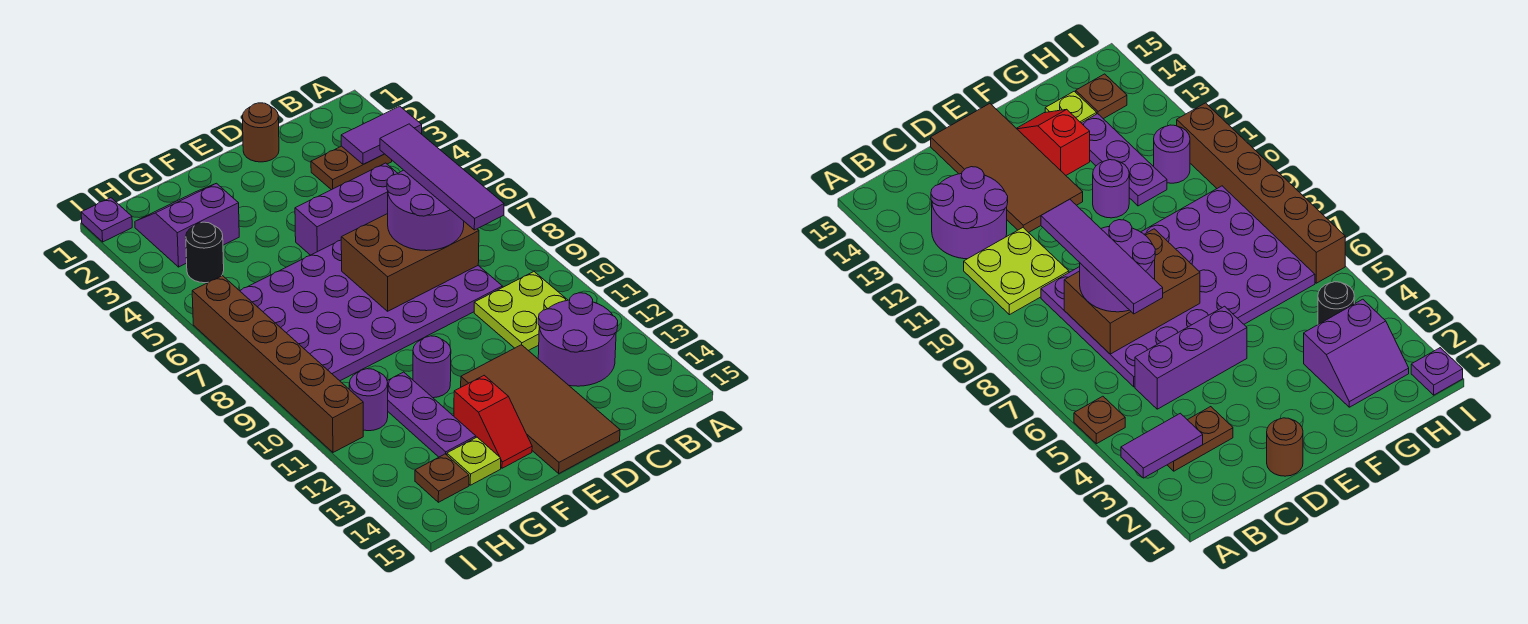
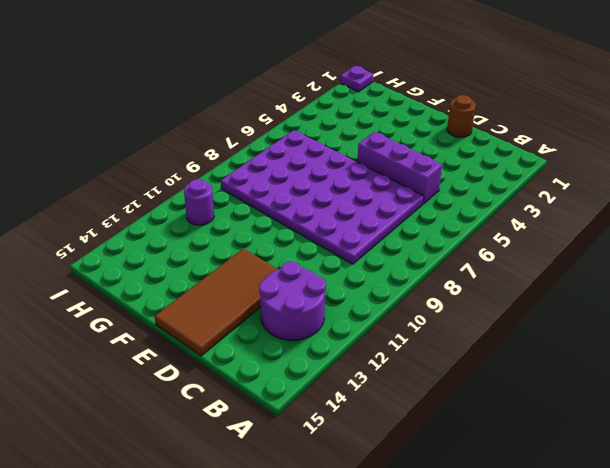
none -> brown plate A5 level 1
none -> brown plate B3:C3 level 1
none -> lime plate B10:C11 level 1

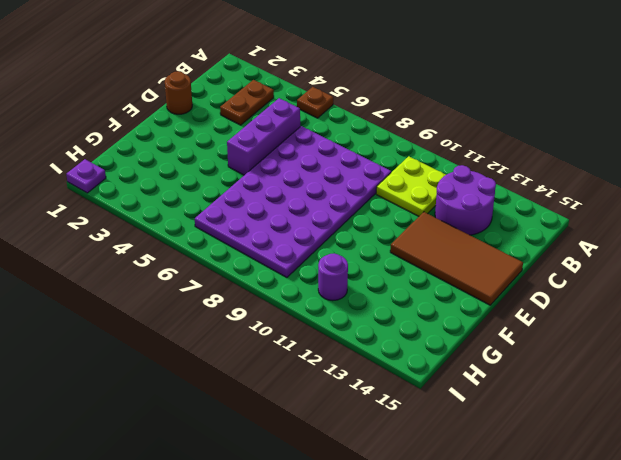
none -> purple round brick F11 level 1
none -> red slope F13:F14 level 1 top 13
none -> purple slope G2:H3 level 1 top 3

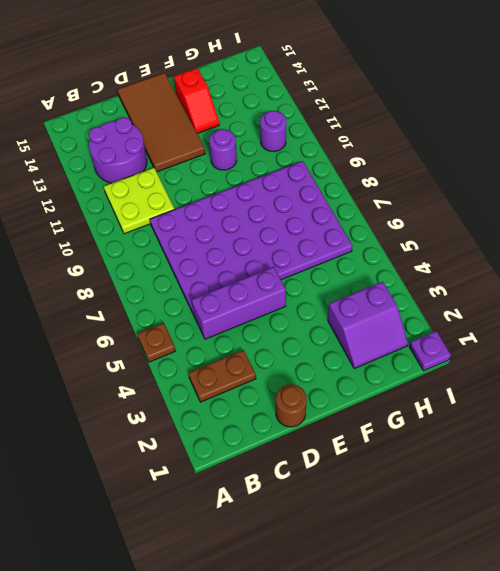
red slope F13:F14 level 1 top 14 -> red slope F13:F14 level 1 top 13
none -> purple plate G11:G13 level 1
none -> lime plate G14 level 1
none -> black round brick H4 level 1

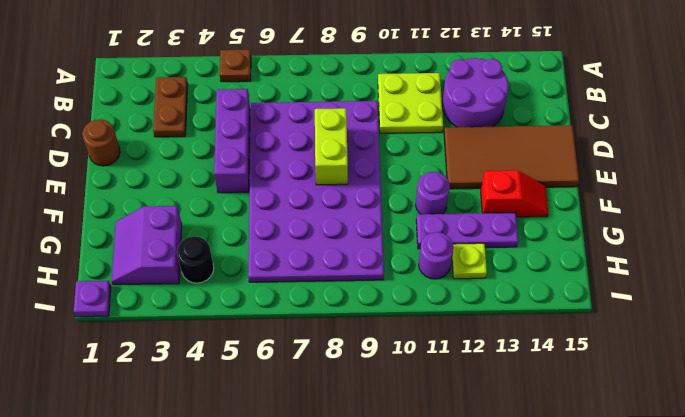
lime brick D8:E8 level 2 -> brown brick C7:E8 level 2
lime plate H12 level 1 -> lime plate G14 level 1
none -> brown plate H14 level 1
none -> brown brick I6:I11 level 1
none -> purple tile A3:B3 level 2

